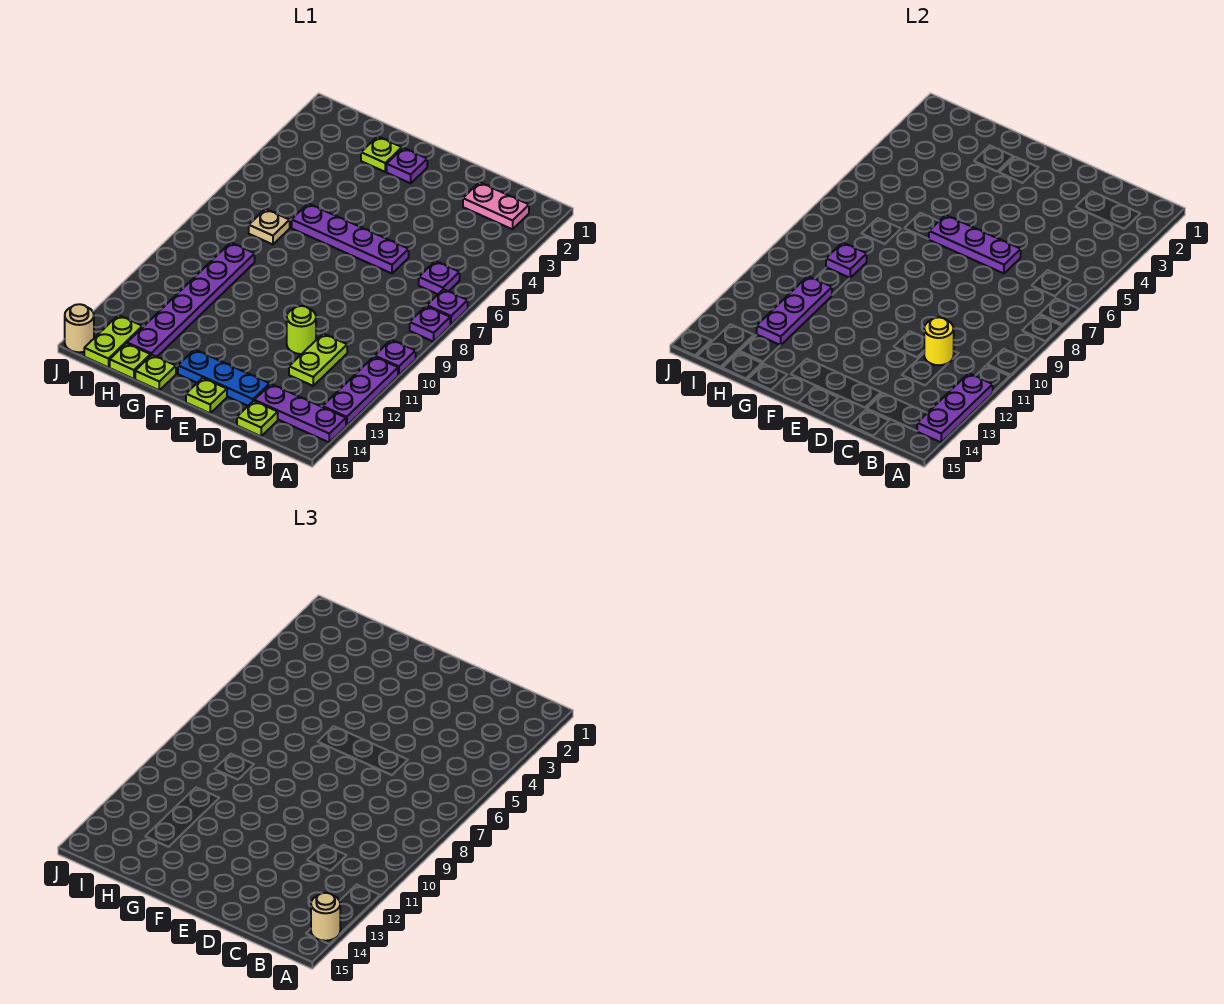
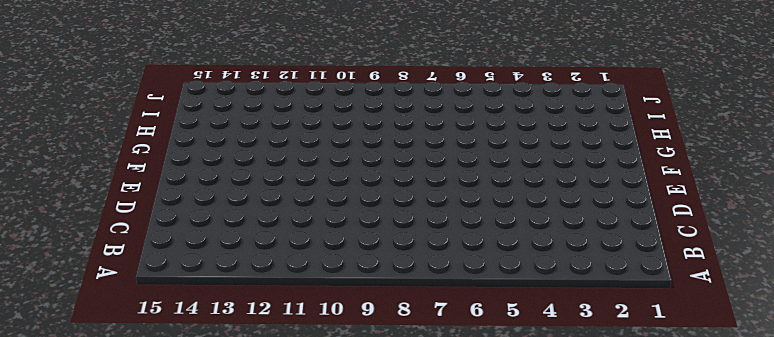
none -> purple plate A7 level 1
none -> purple plate A8 level 1
none -> purple plate A10 level 1

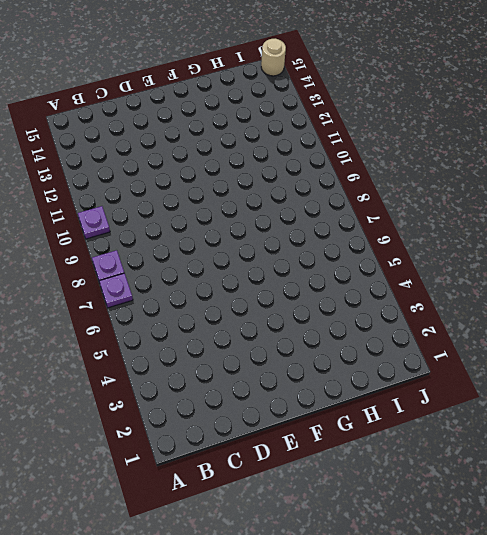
none -> purple plate A11:A13 level 1
none -> purple plate A14:C14 level 1
none -> pink plate B2:C2 level 1

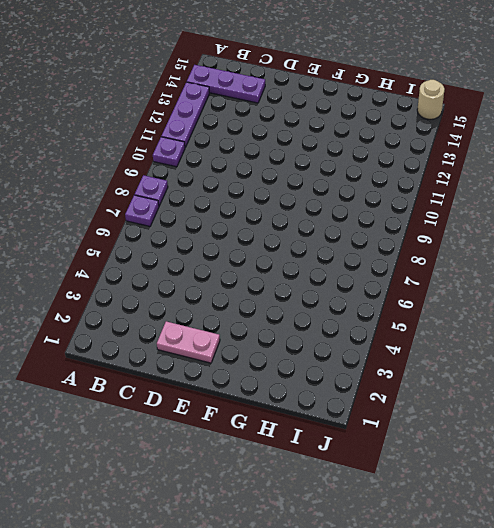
pink plate D2:E2 level 1 -> pink plate B2:C2 level 1
none -> purple plate B6 level 1
none -> lime plate C11:C12 level 1
none -> lime plate C15 level 1

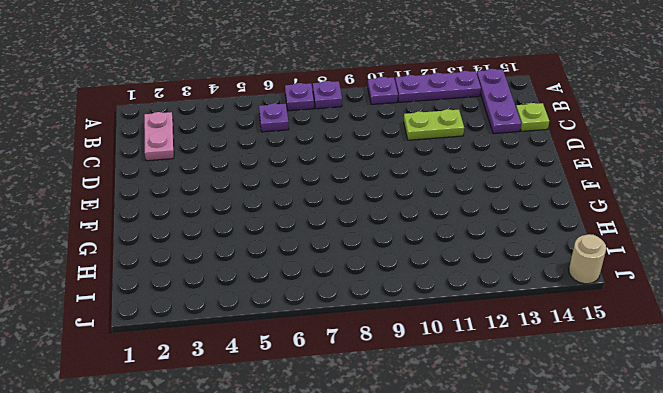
none -> purple plate D6:G6 level 1
none -> lime round brick D11 level 1
none -> blue plate D14:F14 level 1

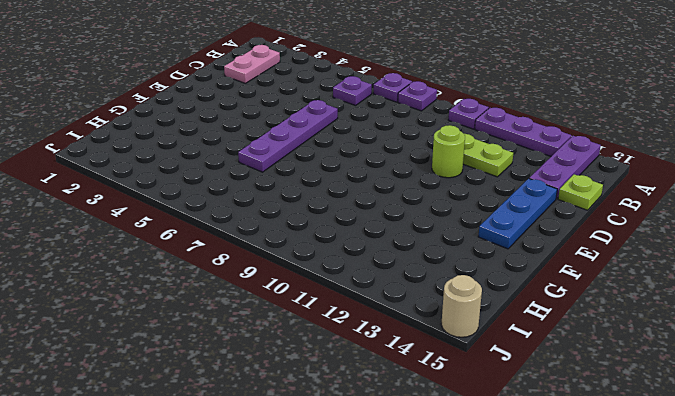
none -> lime plate E15 level 1
none -> purple plate F2 level 1
none -> lime plate G2 level 1

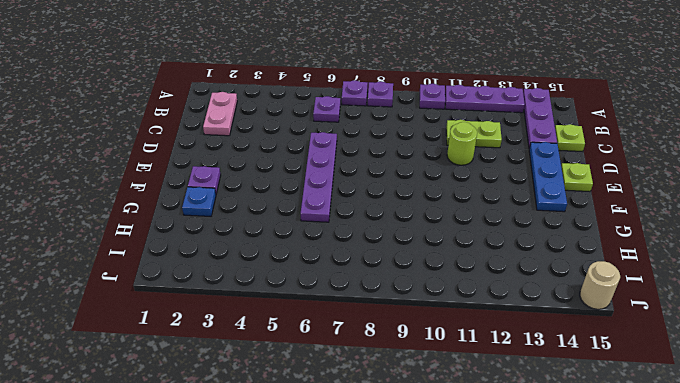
blue plate G2 level 1 -> lime plate G2 level 1
none -> lime plate G15 level 1
none -> tan plate H7 level 1
none -> purple plate H9:H14 level 1

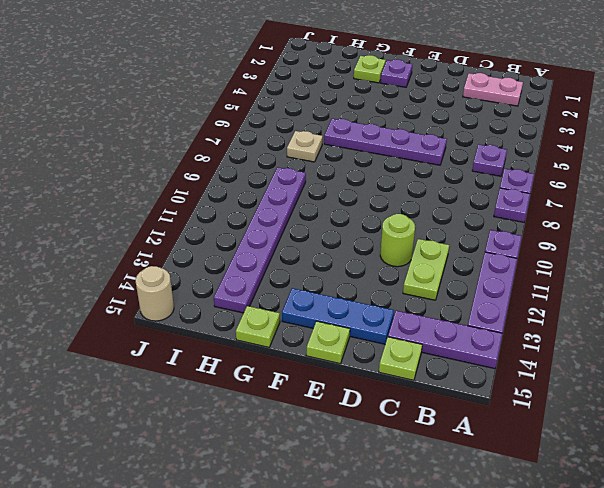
none -> lime plate H15 level 1
none -> lime plate I14:I15 level 1
none -> purple plate A12:A14 level 2

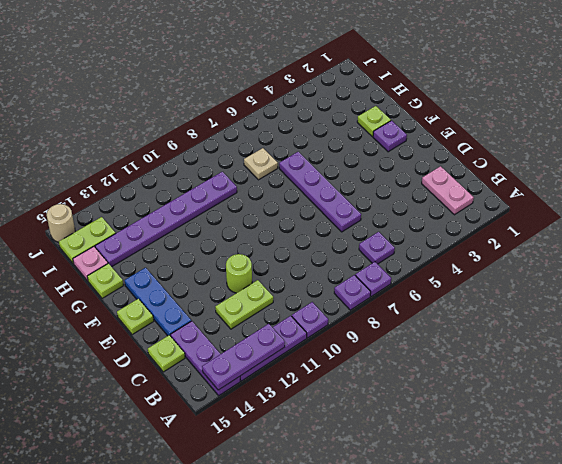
pink plate H15 level 1 -> lime plate H15 level 1
none -> yellow round brick C11 level 2
none -> purple plate D6:F6 level 2
none -> purple plate H9 level 2

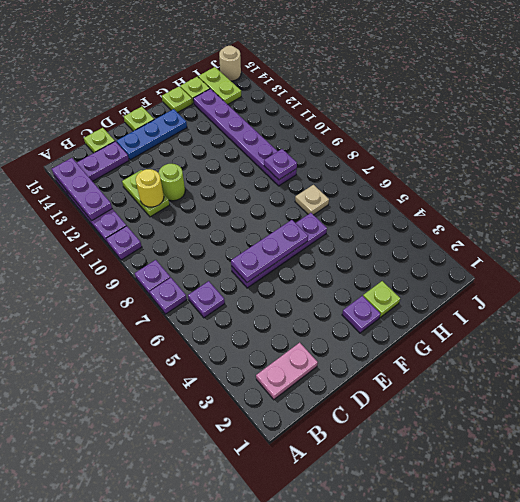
none -> purple plate H11:H13 level 2
none -> tan round brick A14 level 3

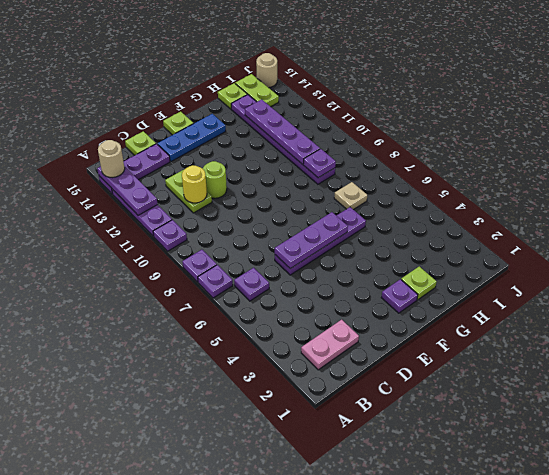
purple plate H10:H13 level 2 -> purple plate H11:H13 level 2
none -> lime plate G15 level 1

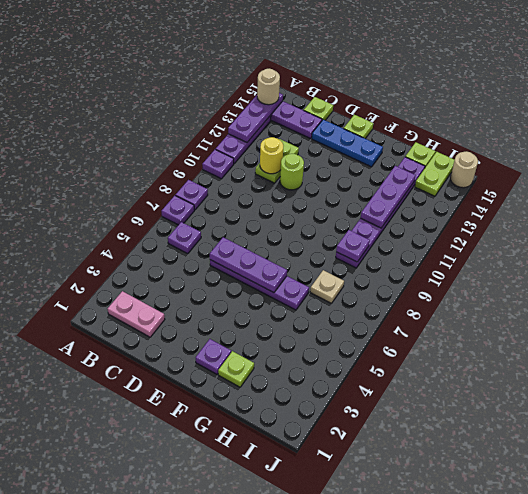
none -> lime plate G15 level 1

